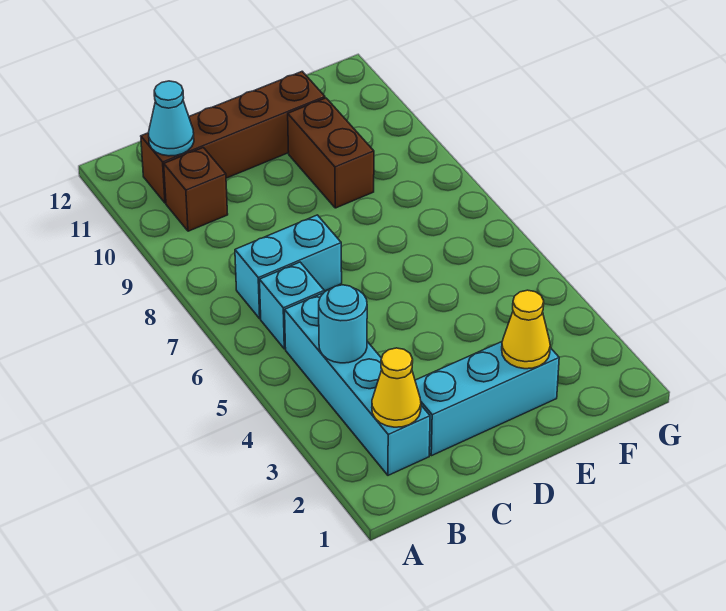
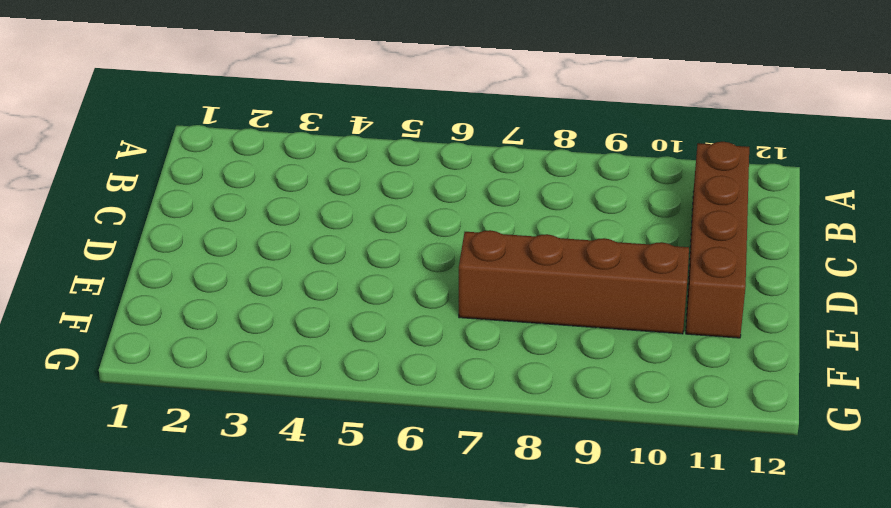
brown brick E7:E10 level 1 -> brown brick E9:E10 level 1
none -> cyan brick B2:B5 level 1
none -> cyan brick B6 level 1

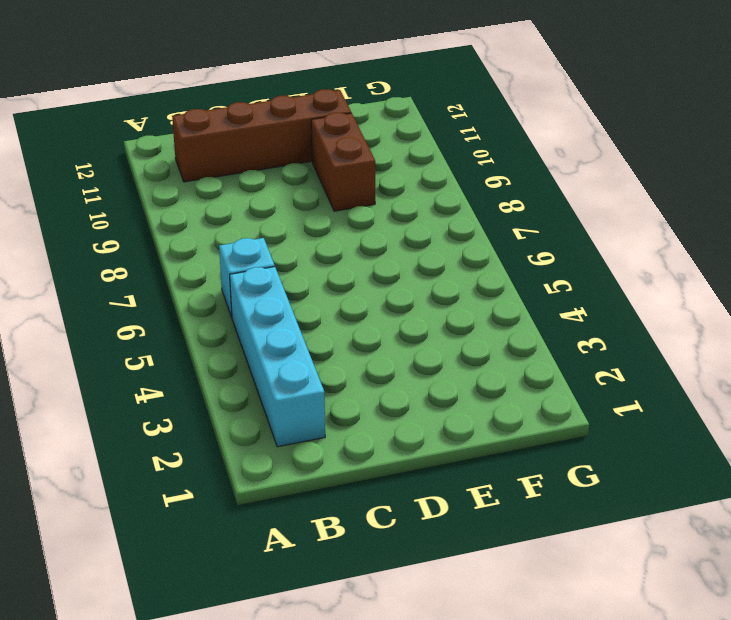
none -> cyan brick B7:C7 level 1
none -> brown brick B10 level 1

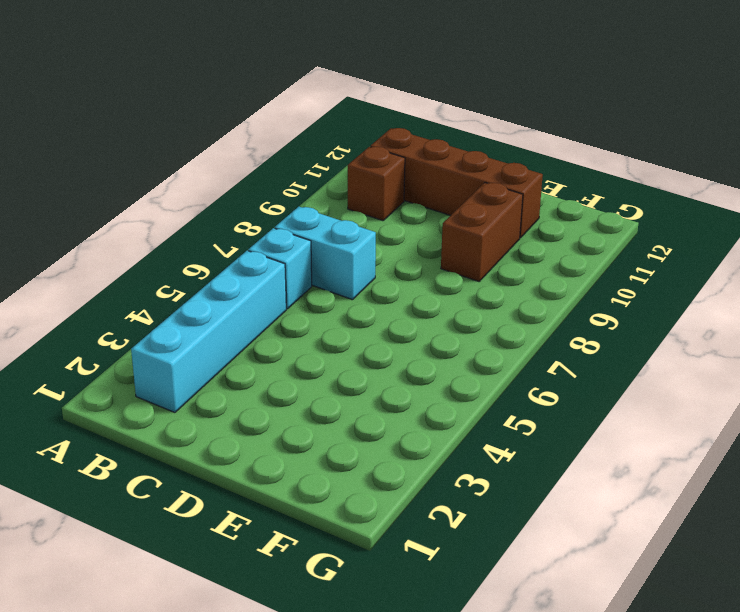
none -> cyan brick C2:E2 level 1
none -> yellow cone B2 level 2

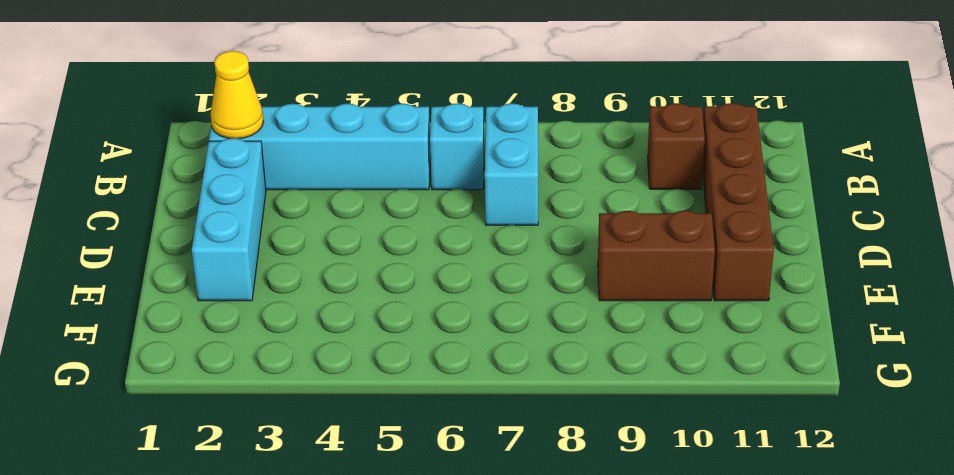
none -> cyan round brick B4 level 2
none -> cyan cone B11 level 2

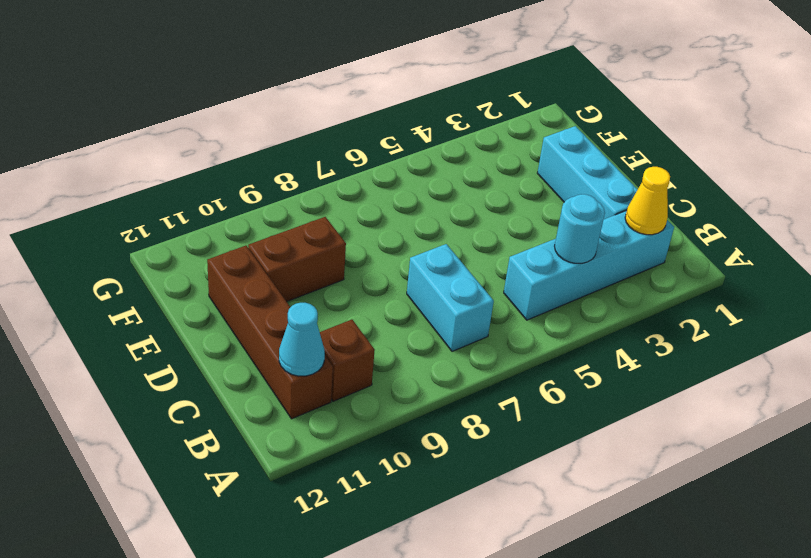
none -> cyan brick B6 level 1
none -> yellow cone E2 level 2

